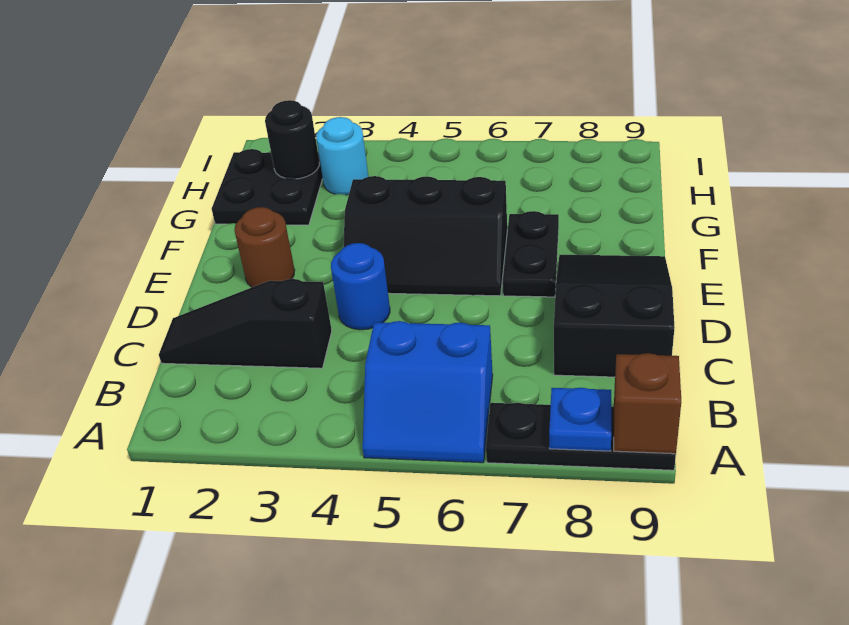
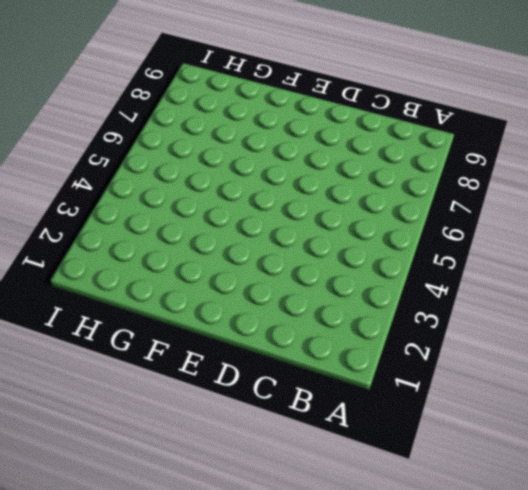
none -> blue slope A5:B6 level 1 top B
none -> black plate A7:A9 level 1
none -> black slope C1:C3 level 1 top 3

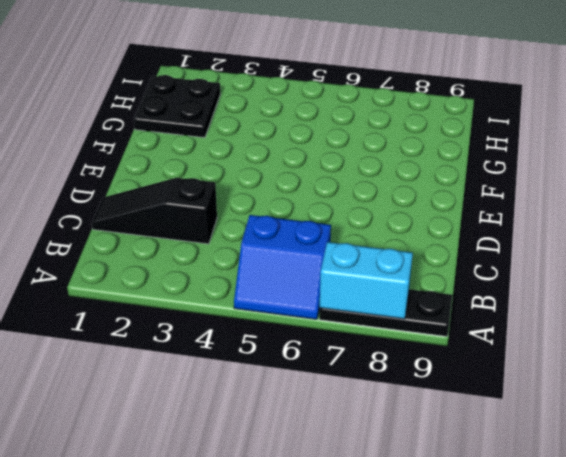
cyan brick A7:A8 level 2 -> blue plate A8 level 2
none -> black slope C8:E9 level 1 top C
none -> blue round brick D4 level 1
none -> brown round brick E2 level 1

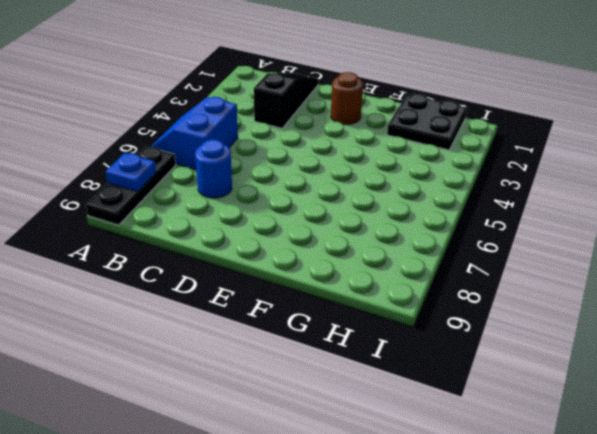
blue round brick C7 level 1 -> blue round brick D4 level 1
none -> black slope C8:E9 level 1 top C
none -> black slope E4:F6 level 1 top F
none -> black plate E7:F7 level 1

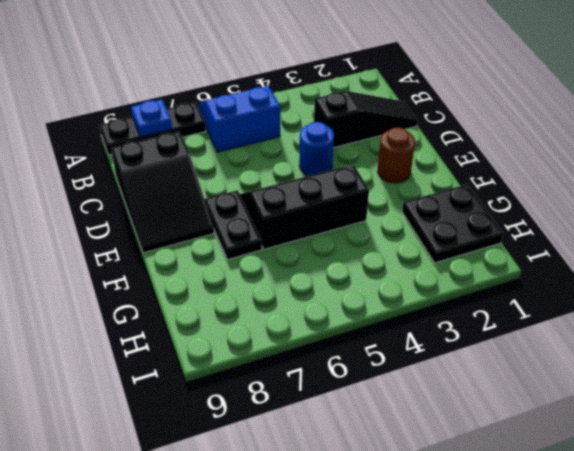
none -> cyan round brick H3 level 1
none -> brown brick A9 level 2
none -> black round brick H2 level 2

